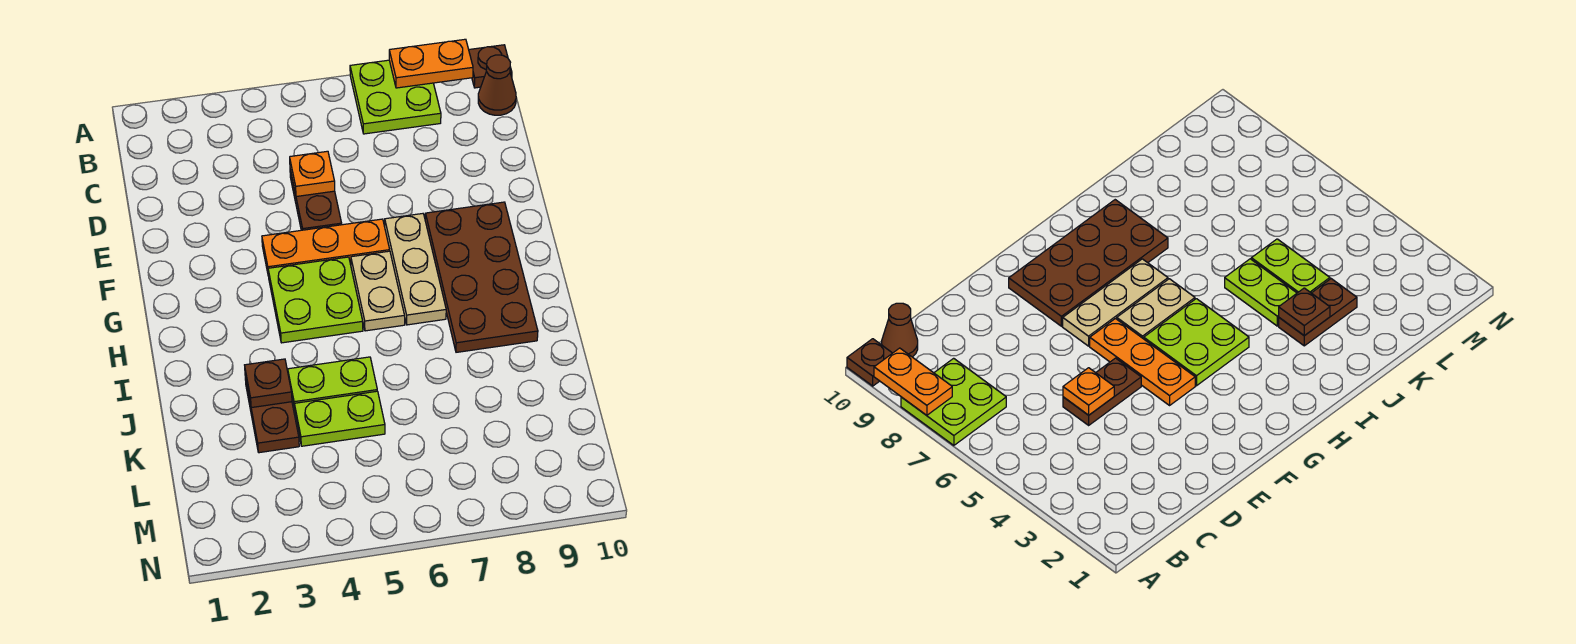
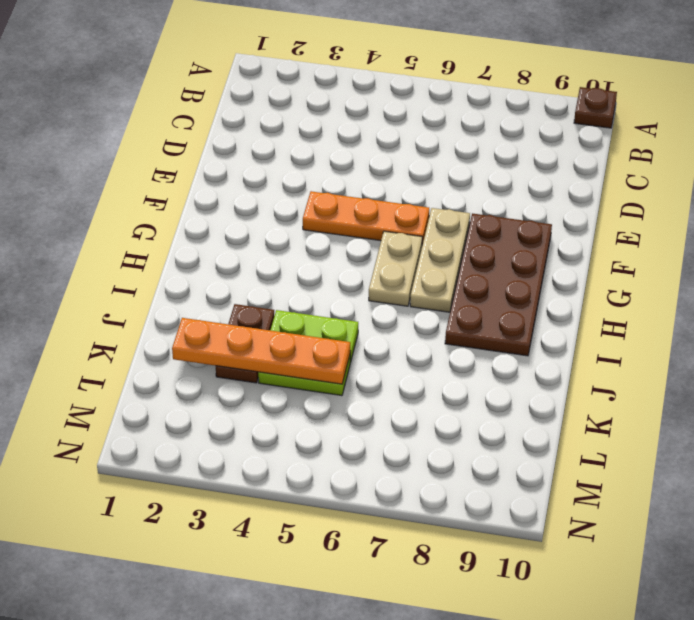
orange plate K2:K5 level 2 -> none
none -> lime plate A7:B8 level 1
none -> brown cone B10 level 1
none -> brown plate D5:E5 level 1

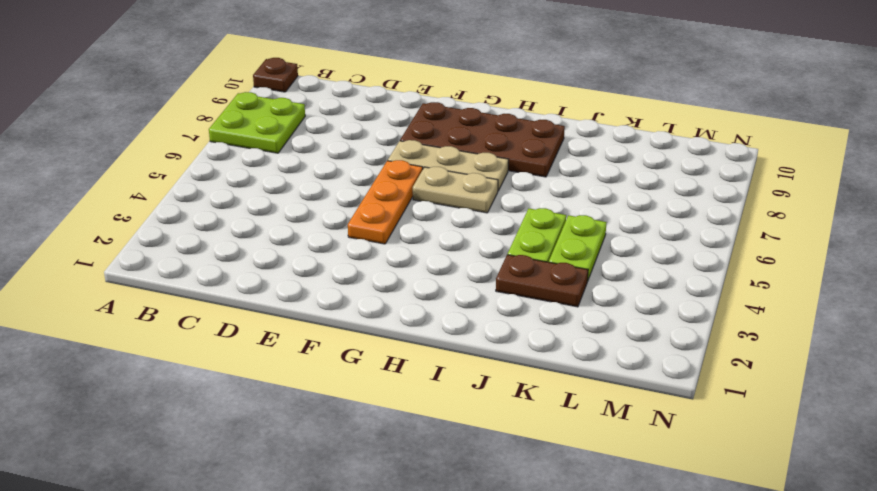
none -> brown cone B10 level 1
none -> brown plate D5:E5 level 1
none -> lime plate G4:H5 level 1

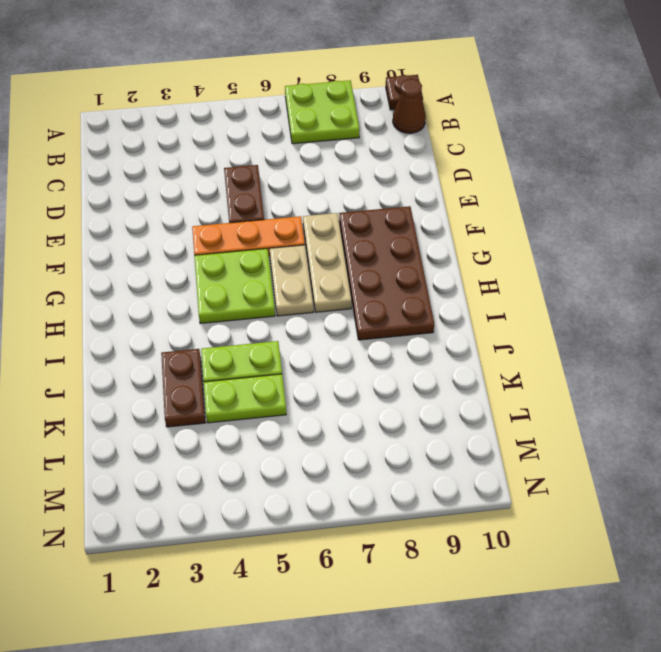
none -> orange plate A8:A9 level 2
none -> orange plate D5 level 2
none -> brown plate J3 level 2

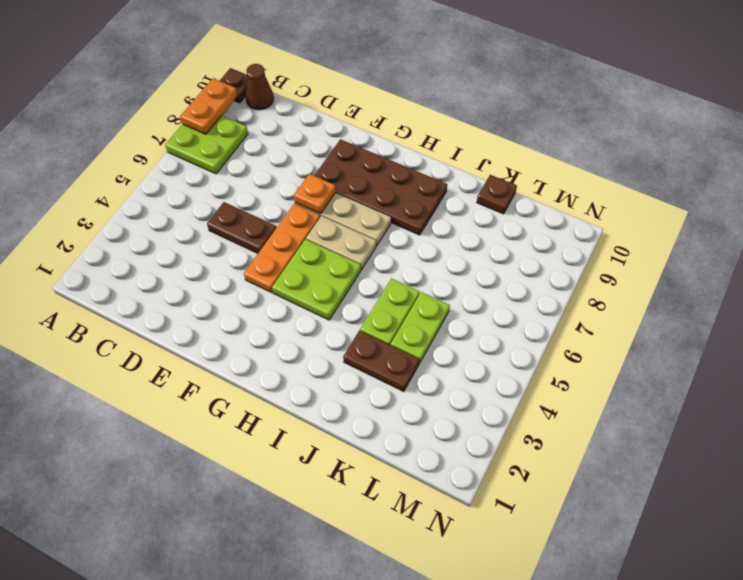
orange plate F7 level 2 -> orange plate D5 level 2
brown plate K10 level 1 -> brown plate J3 level 2

